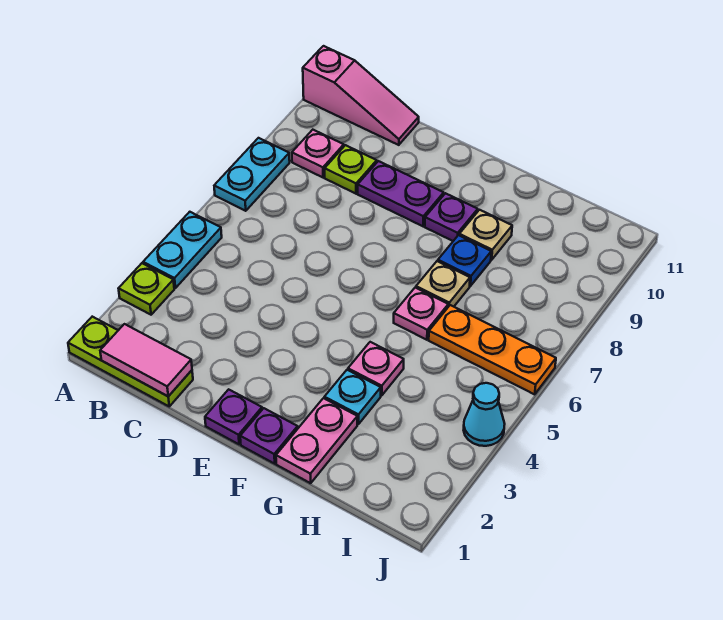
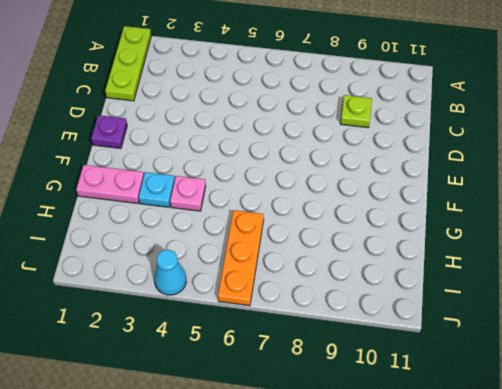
none -> lime plate A3 level 1
none -> cyan plate A4:A5 level 1
none -> cyan plate A7:A8 level 1

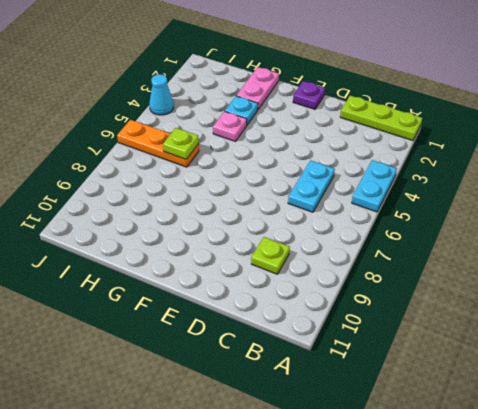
cyan plate C5:C6 level 1 -> cyan plate A7:A8 level 1
lime plate H6 level 2 -> lime plate A3 level 1
none -> pink slope A11:C11 level 1 top A
none -> pink plate B9 level 1
none -> purple plate D9:E9 level 1

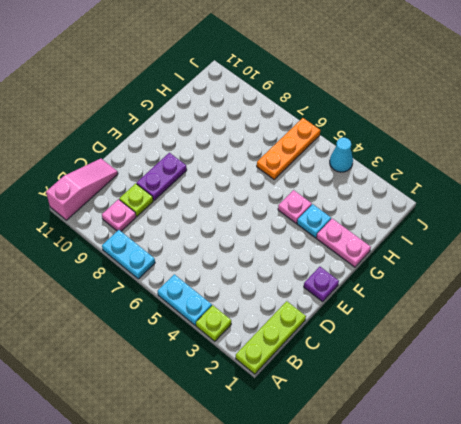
none -> purple plate F1 level 1
none -> purple plate F9 level 1
none -> pink plate G6 level 1

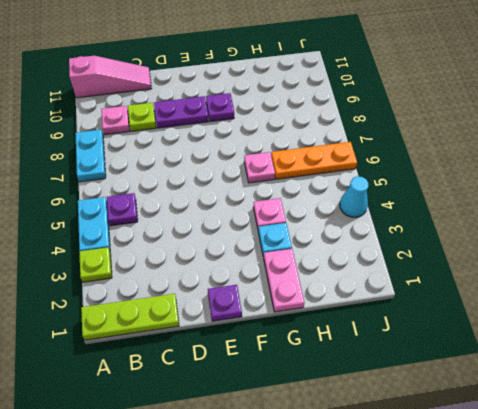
purple plate B5 level 1 -> purple plate F1 level 1
none -> tan plate G7 level 1
none -> blue plate G8 level 1
none -> tan plate G9 level 1

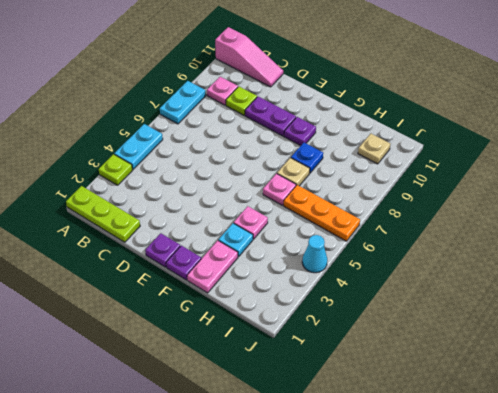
tan plate I10 level 1 -> tan plate G9 level 1
none -> pink tile B1:C1 level 2

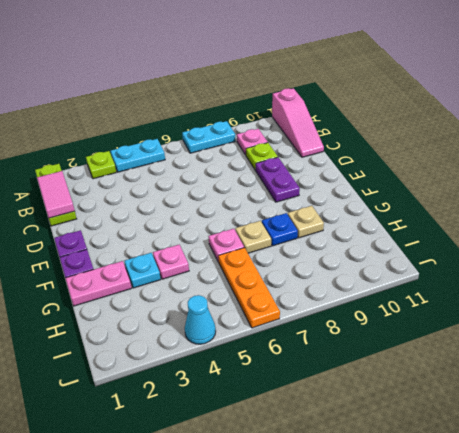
none -> purple plate F9 level 1

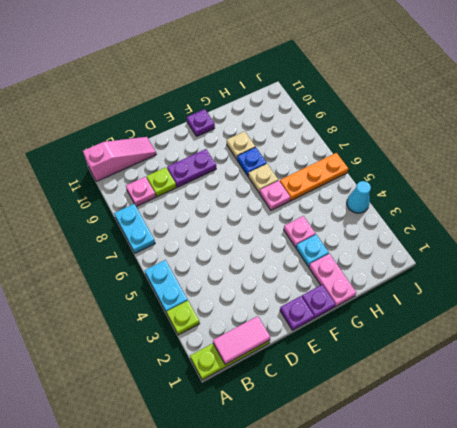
purple plate F11 level 1 -> purple plate F9 level 1

